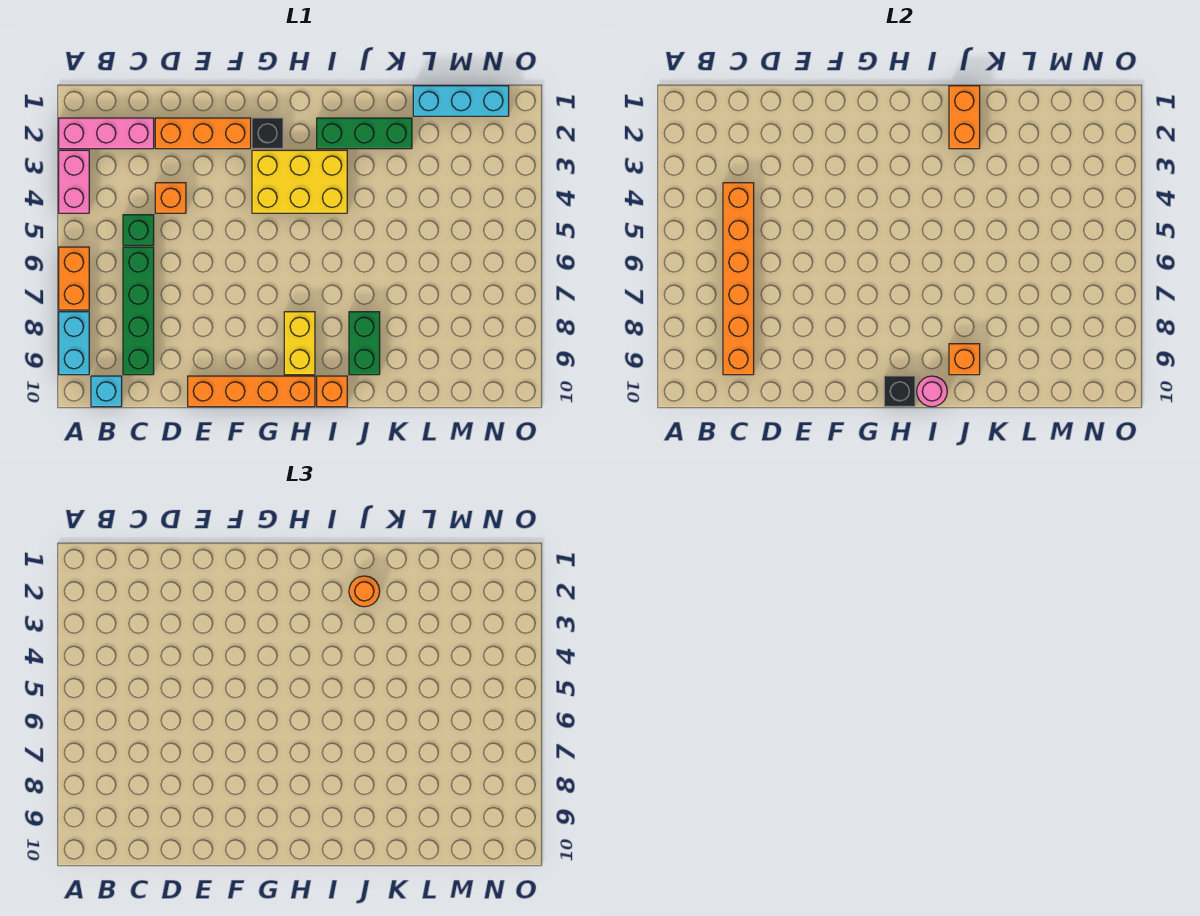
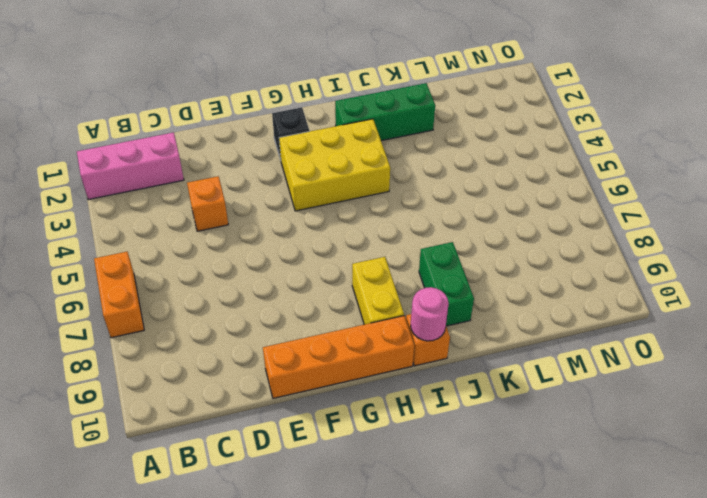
none -> pink brick A3:A4 level 1
none -> cyan brick A8:A9 level 1
none -> cyan brick B10 level 1

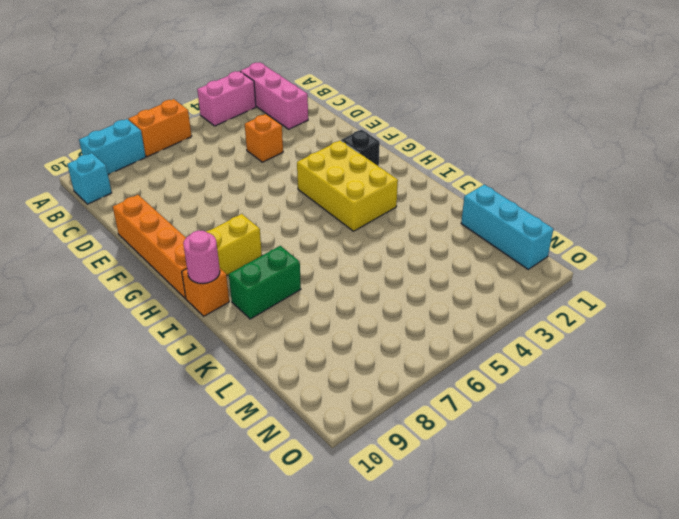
none -> green brick C5 level 1
none -> green brick C6:C9 level 1
none -> orange brick D2:F2 level 1

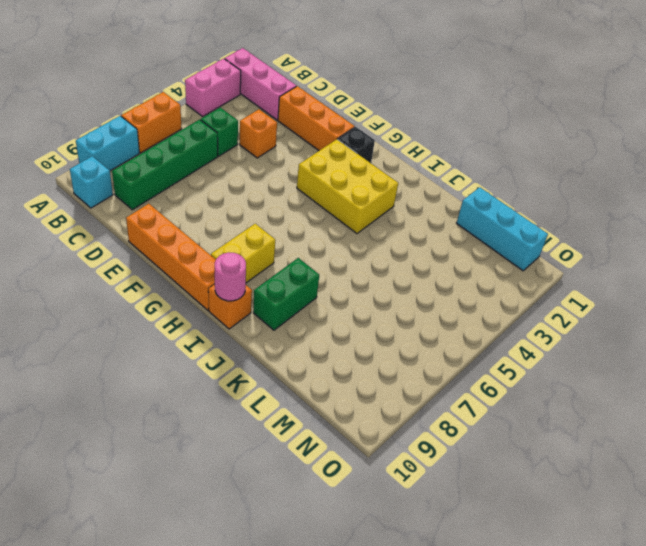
none -> green brick I2:K2 level 1
none -> orange brick C4:C9 level 2
none -> black brick H10 level 2

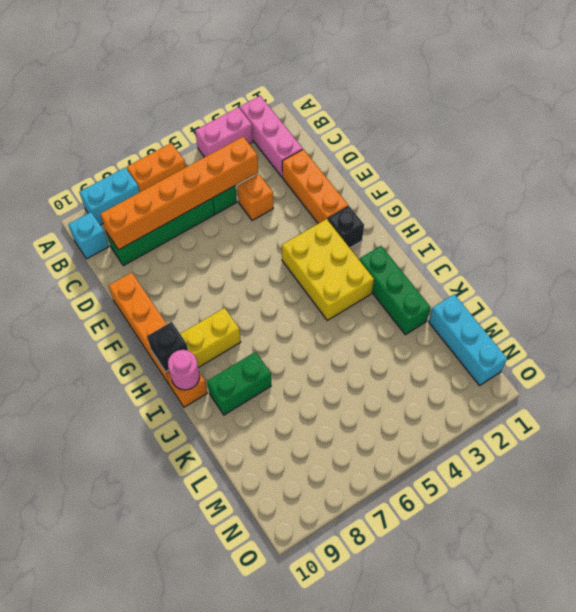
none -> orange brick J1:J2 level 2
none -> orange brick J9 level 2
none -> orange round brick J2 level 3

